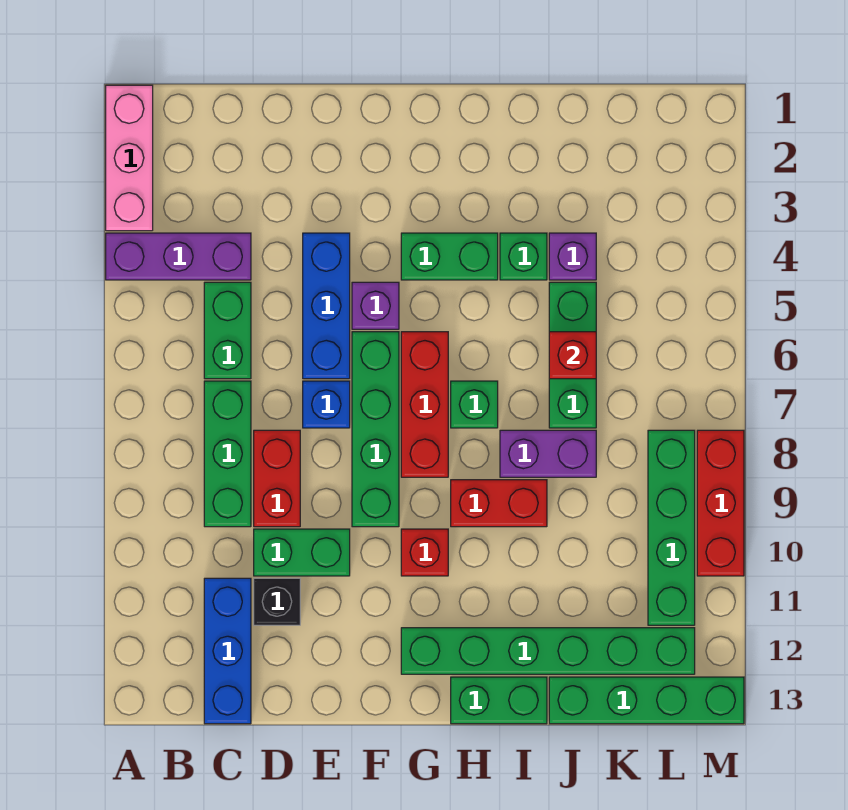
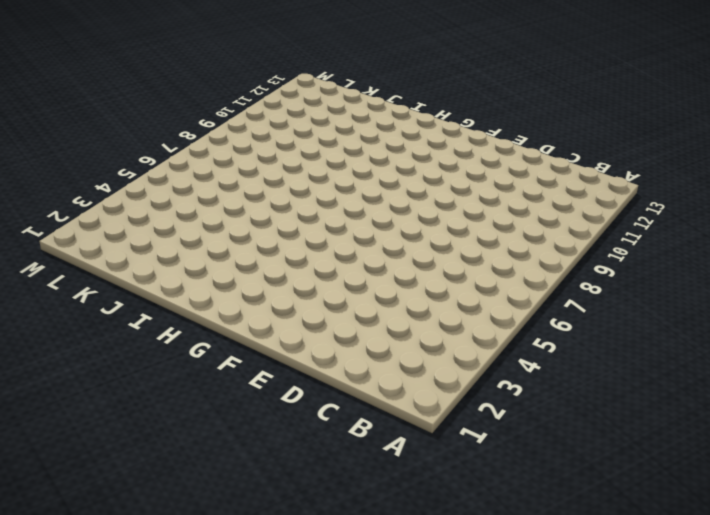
none -> pink brick A1:A3 level 1
none -> purple brick A4:C4 level 1
none -> green brick C5:C6 level 1

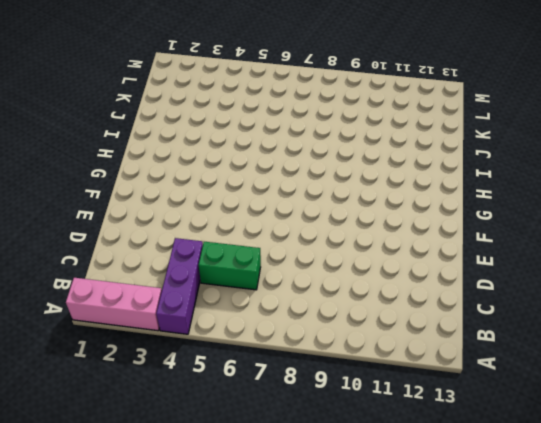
none -> green brick C7:C9 level 1
none -> blue brick C11:C13 level 1
none -> red brick D8:D9 level 1

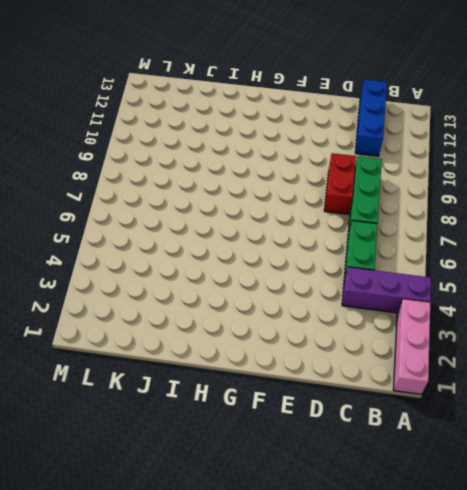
none -> green brick D10:E10 level 1
none -> black brick D11 level 1
none -> blue brick E4:E6 level 1

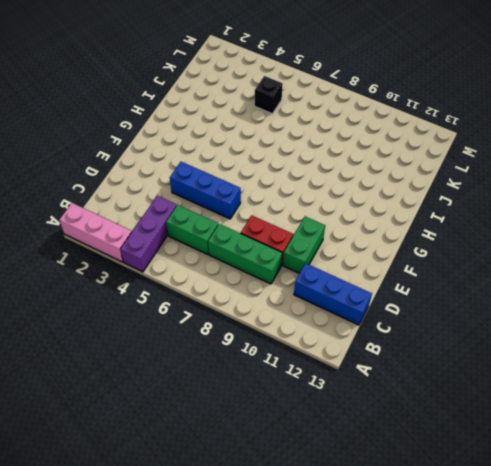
black brick K5 level 1 -> black brick D11 level 1
none -> blue brick E7 level 1
none -> purple brick F5 level 1
none -> green brick F6:F9 level 1

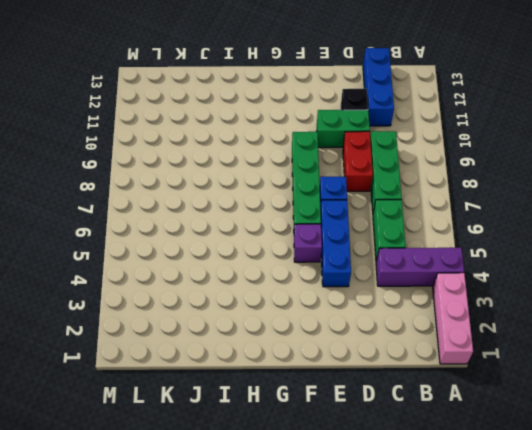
none -> green brick G4:H4 level 1
none -> red brick G6:G8 level 1
none -> red brick G10 level 1

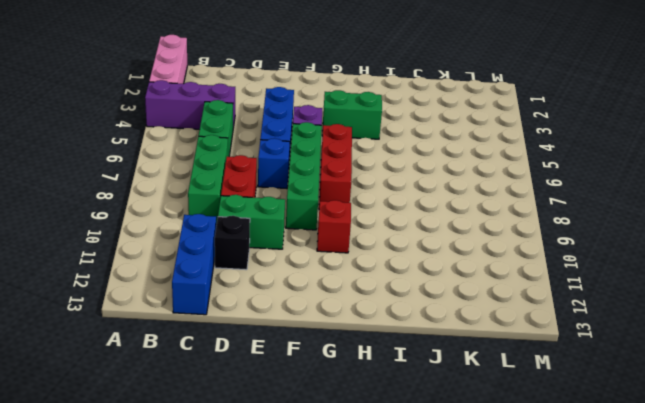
none -> green brick G12:L12 level 1
none -> green brick H7 level 1
none -> red brick H9:I9 level 1

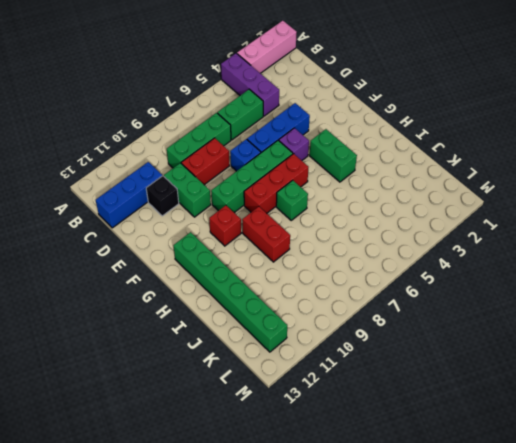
none -> green brick H13:I13 level 1
none -> green brick I4 level 1
none -> purple brick I8:J8 level 1

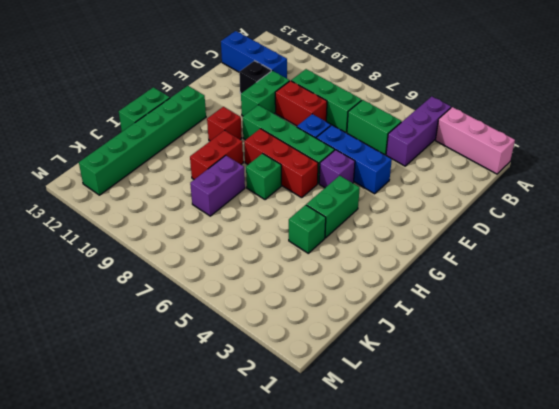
none -> purple brick J4 level 1
none -> green brick J5:J7 level 1
none -> green brick J13:M13 level 1

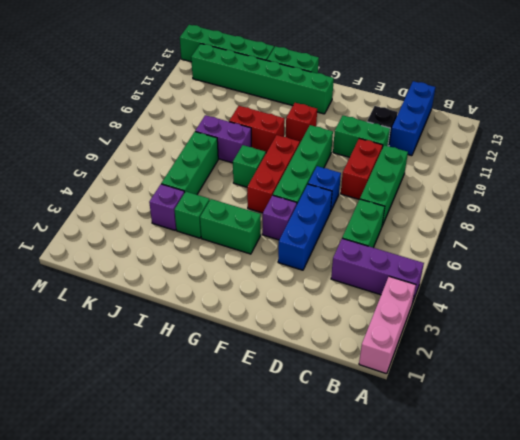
none -> green brick L8:L11 level 1
none -> red brick M8:M10 level 1
none -> red brick J6 level 2

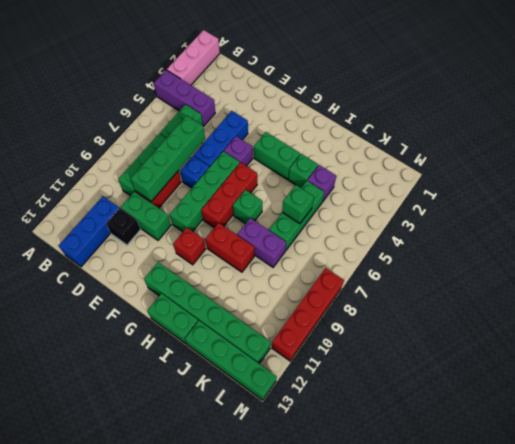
green brick D6:D9 level 2 -> green brick L8:L11 level 1
green brick J6 level 2 -> red brick J6 level 2
red brick M8:M11 level 1 -> red brick M8:M10 level 1

